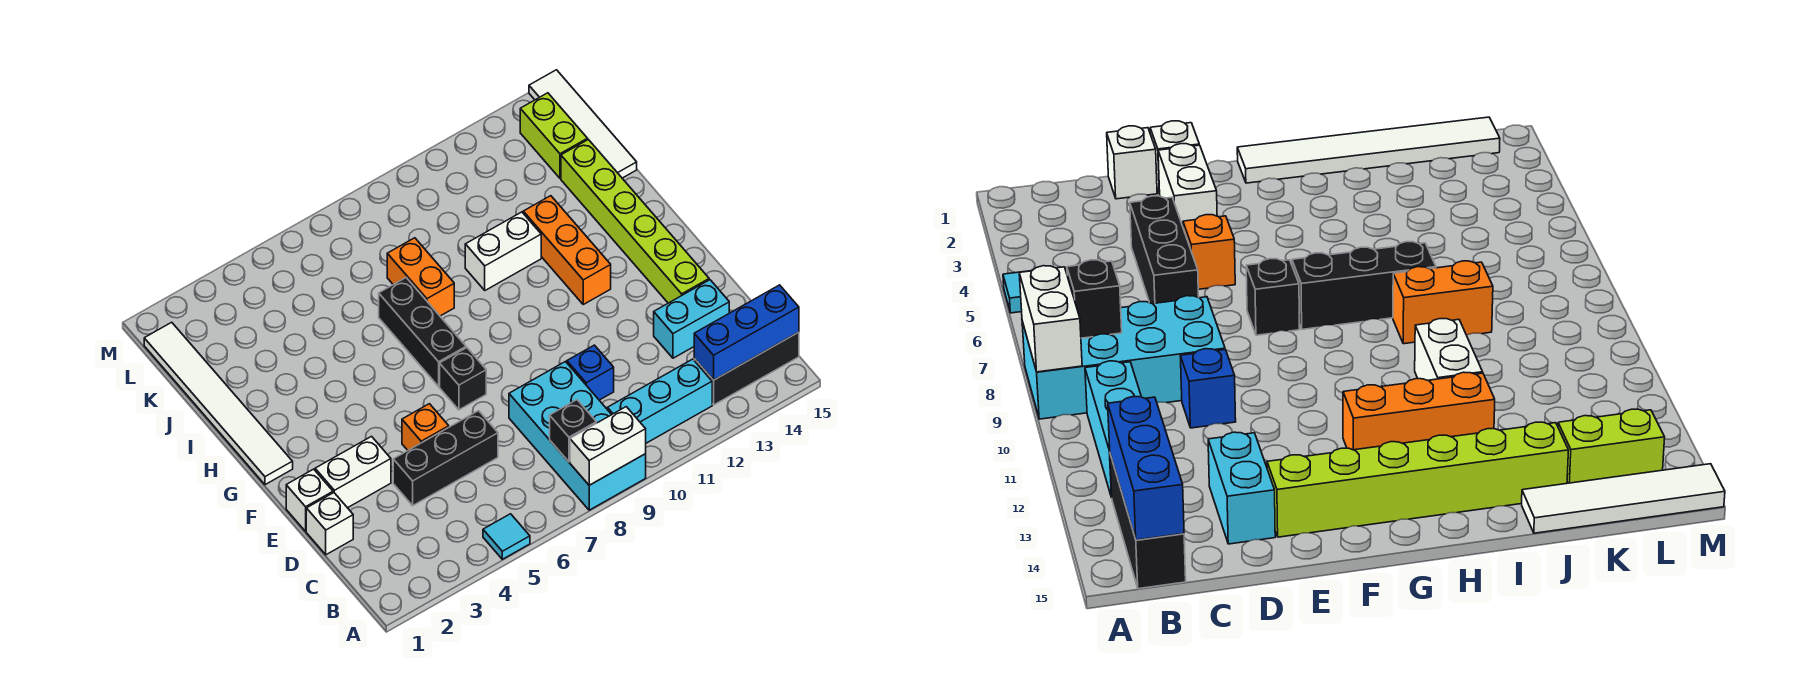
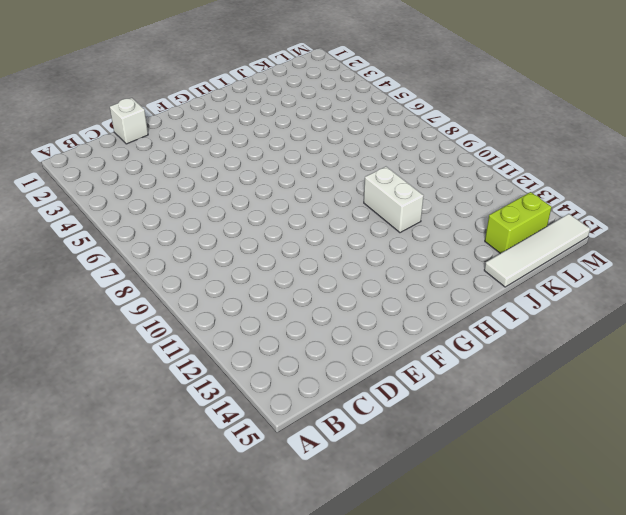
none -> cyan tile A5 level 1
none -> cyan brick A8:D9 level 1
none -> cyan brick B10:B12 level 1

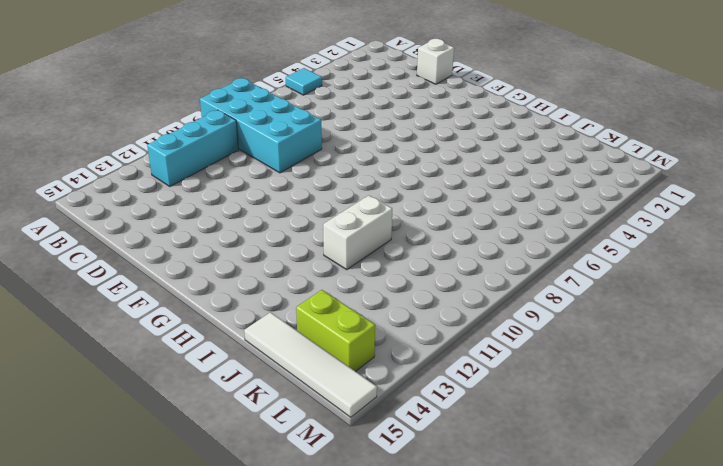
none -> black brick B13:B15 level 1
none -> black brick D4:D6 level 1
none -> blue brick D10 level 1

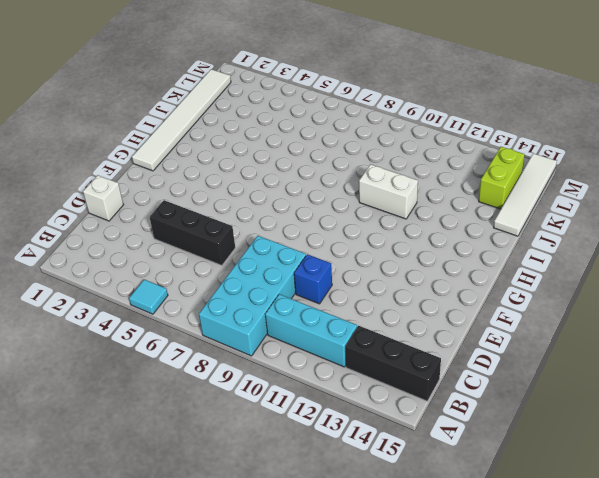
none -> cyan brick D13:D14 level 1
none -> white brick E1 level 1
none -> white brick E2:E3 level 1

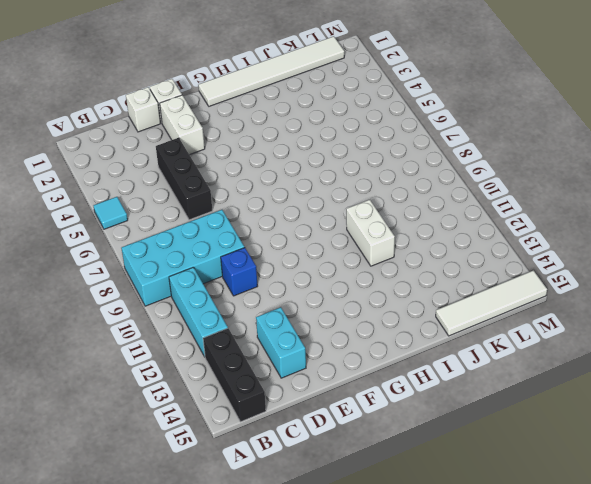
none -> orange brick E5 level 1
none -> lime brick E14:J14 level 1
none -> black brick F7 level 1

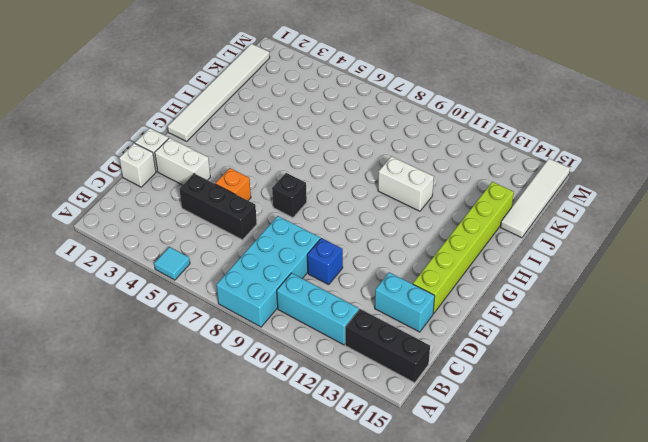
none -> black brick G7:I7 level 1
none -> orange brick G12:I12 level 1
none -> orange brick I8:J8 level 1

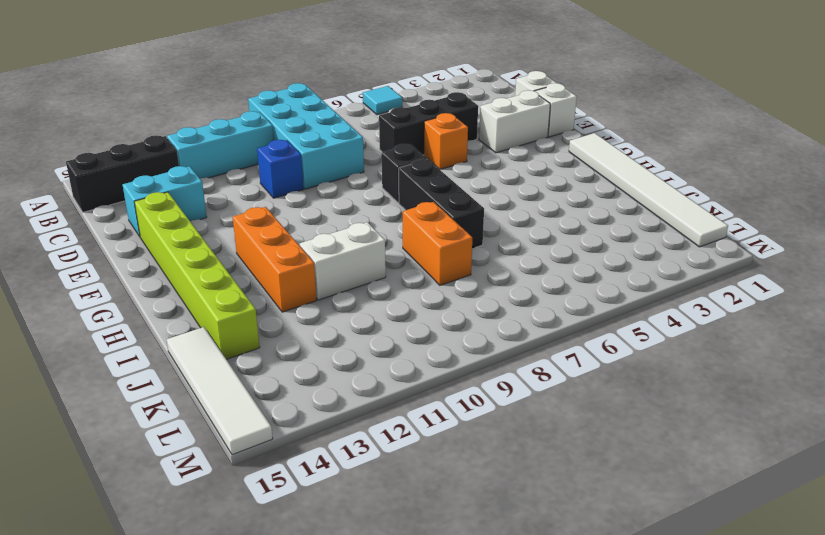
none -> lime brick K14:L14 level 1
none -> white brick A8:A9 level 2
none -> black brick B8 level 2

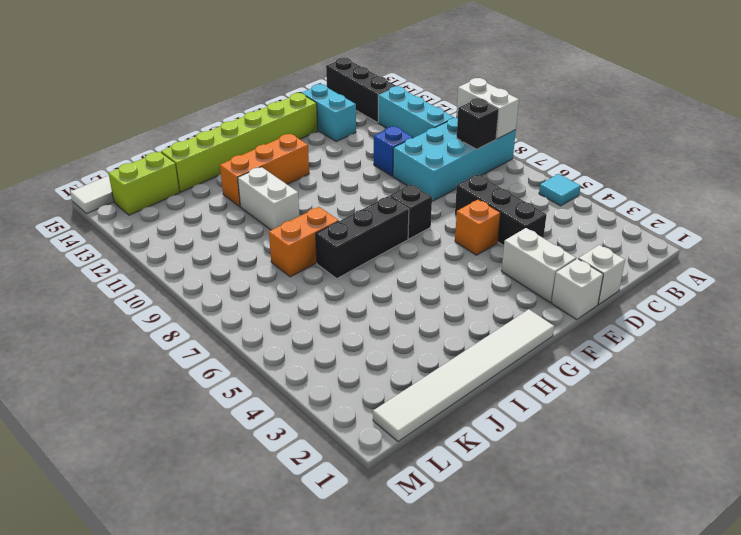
none -> blue brick B13:B15 level 2

